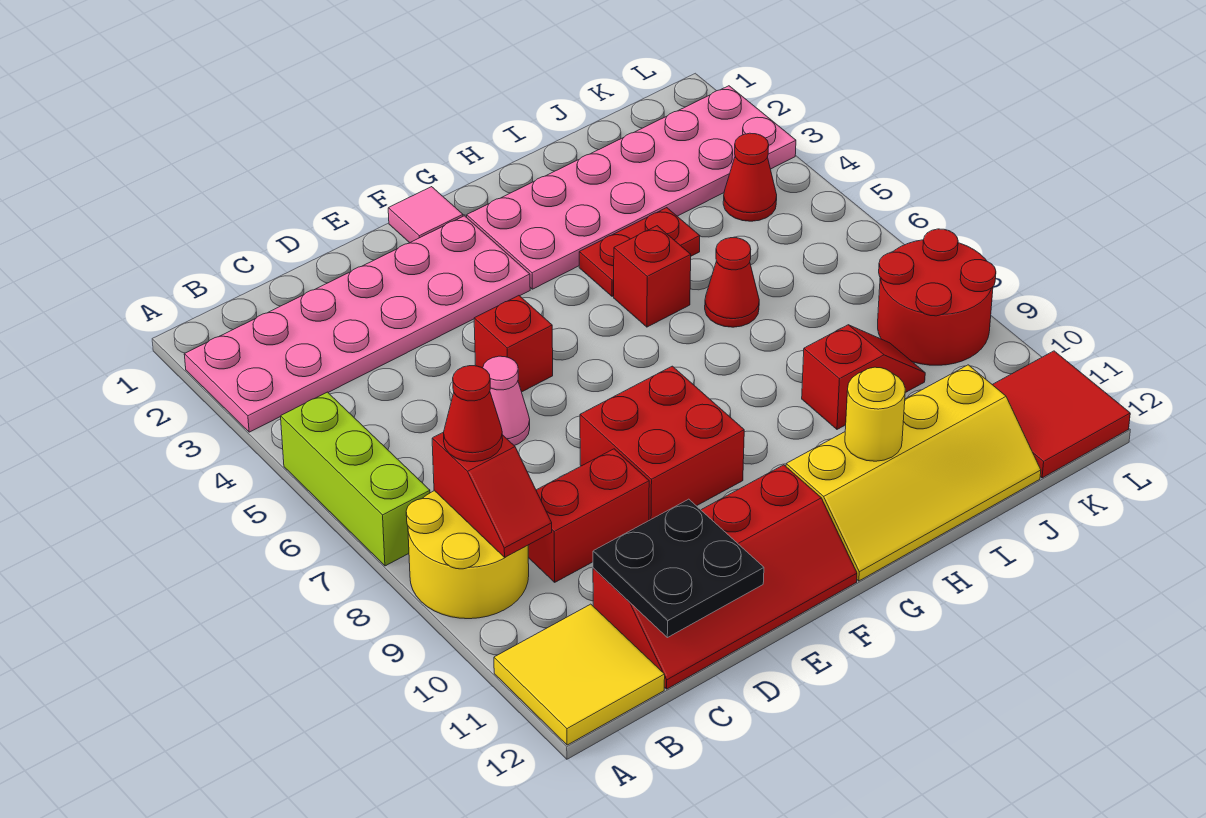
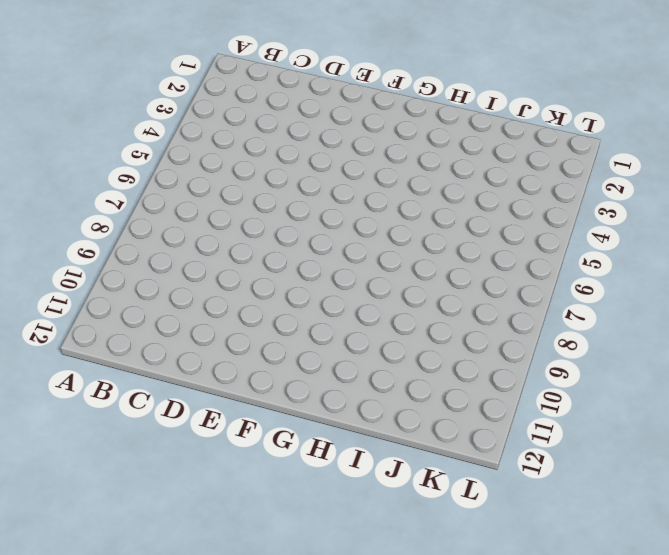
none -> pink plate A2:F3 level 1
none -> lime brick A5:A7 level 1
none -> yellow round brick A8:B9 level 1

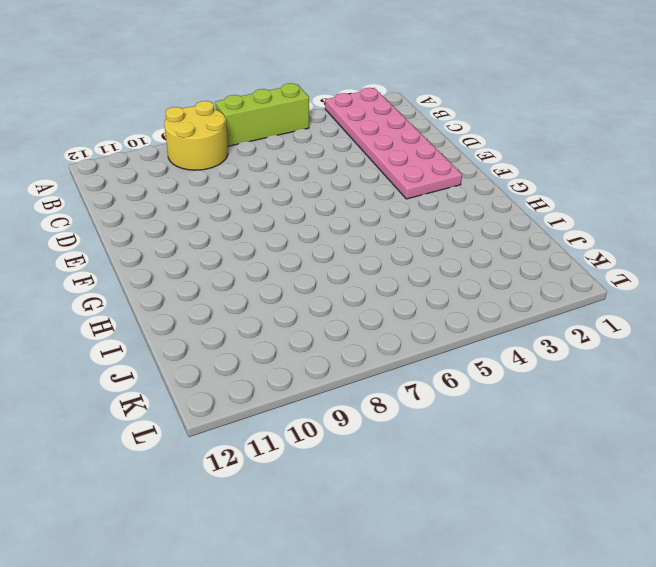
none -> yellow tile A11:B12 level 1
none -> red brick C9:D9 level 1
none -> red slope C11:F12 level 1 top 11

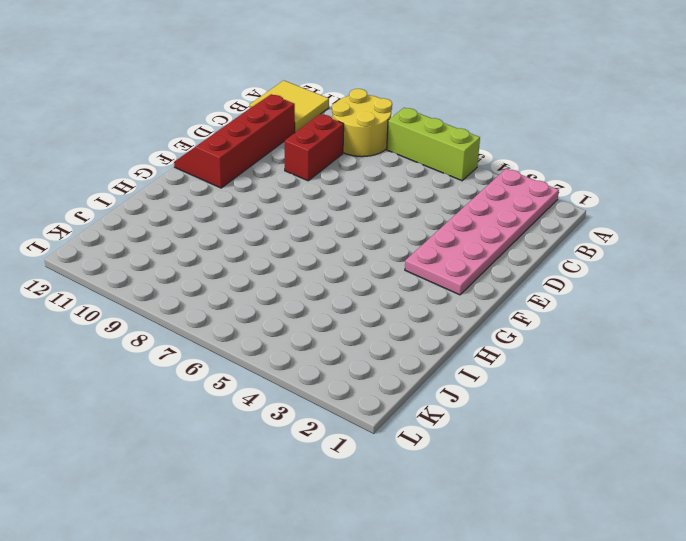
none -> pink cone D6 level 1
none -> red brick E5 level 1
none -> red brick E8:F9 level 1

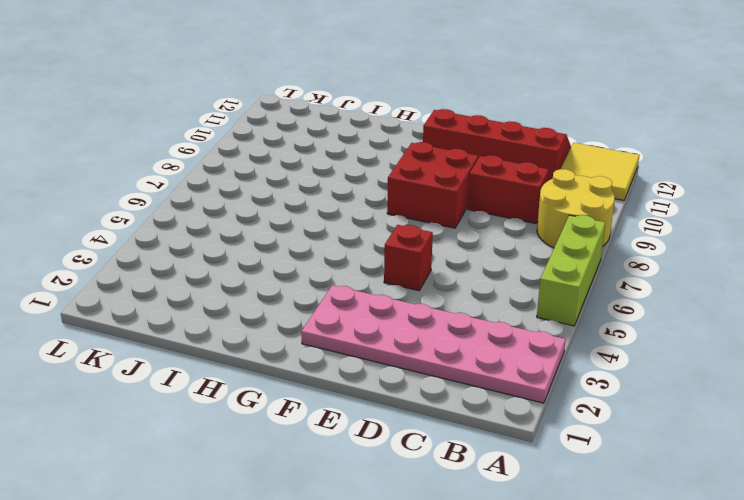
none -> pink cone D6 level 1
none -> pink tile F1 level 1
none -> pink plate G2:L3 level 1

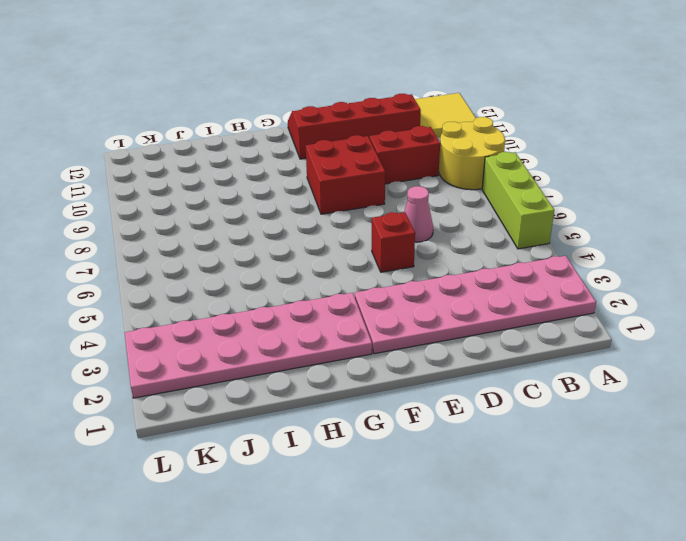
none -> pink tile F1 level 1
none -> yellow slope G11:J12 level 1 top 11
none -> red plate H4:I4 level 1

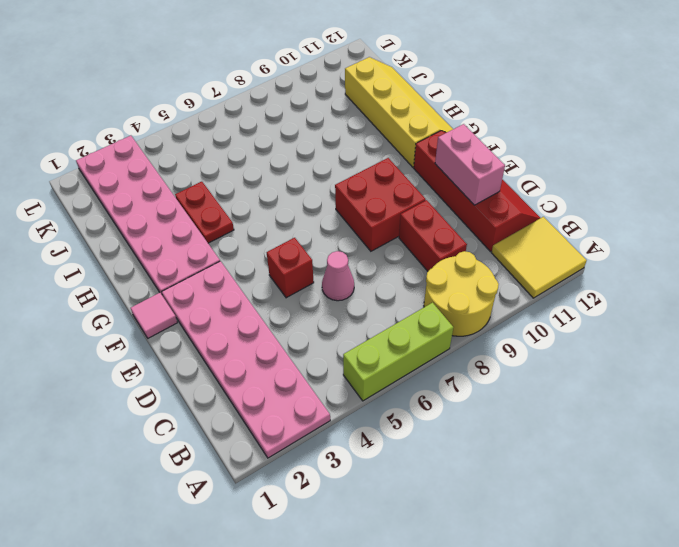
pink brick D11:E11 level 2 -> black plate C11:D12 level 2
none -> red brick H5 level 1
none -> red cone I6 level 1
none -> red slope I9:J9 level 1 top I

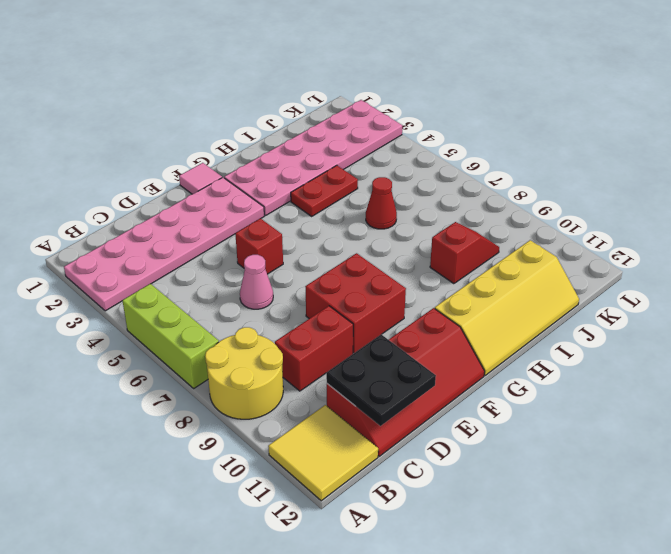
none -> red brick H5 level 1
none -> red cone K4 level 1
none -> red round brick K8:L9 level 1

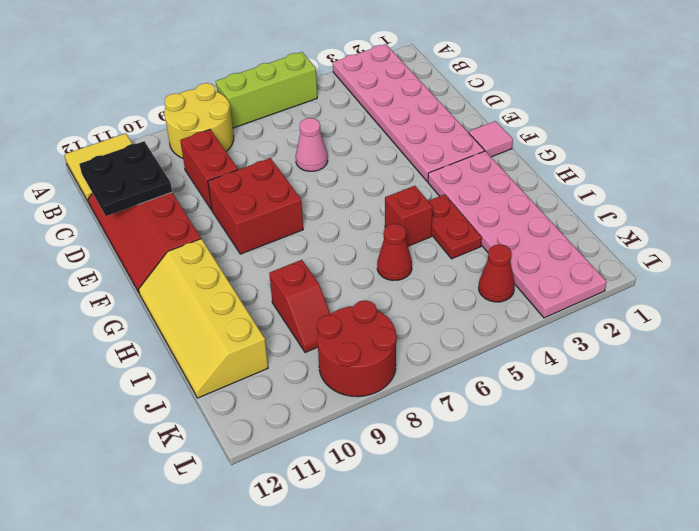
none -> red brick E5 level 1
none -> red tile K11:L12 level 1
none -> red slope B8:B9 level 2 top 8

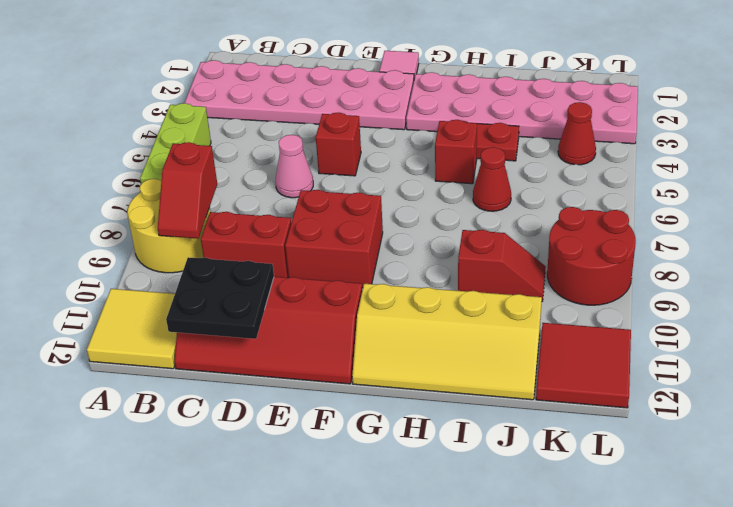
none -> yellow round brick H11 level 2
none -> red cone B8 level 3

